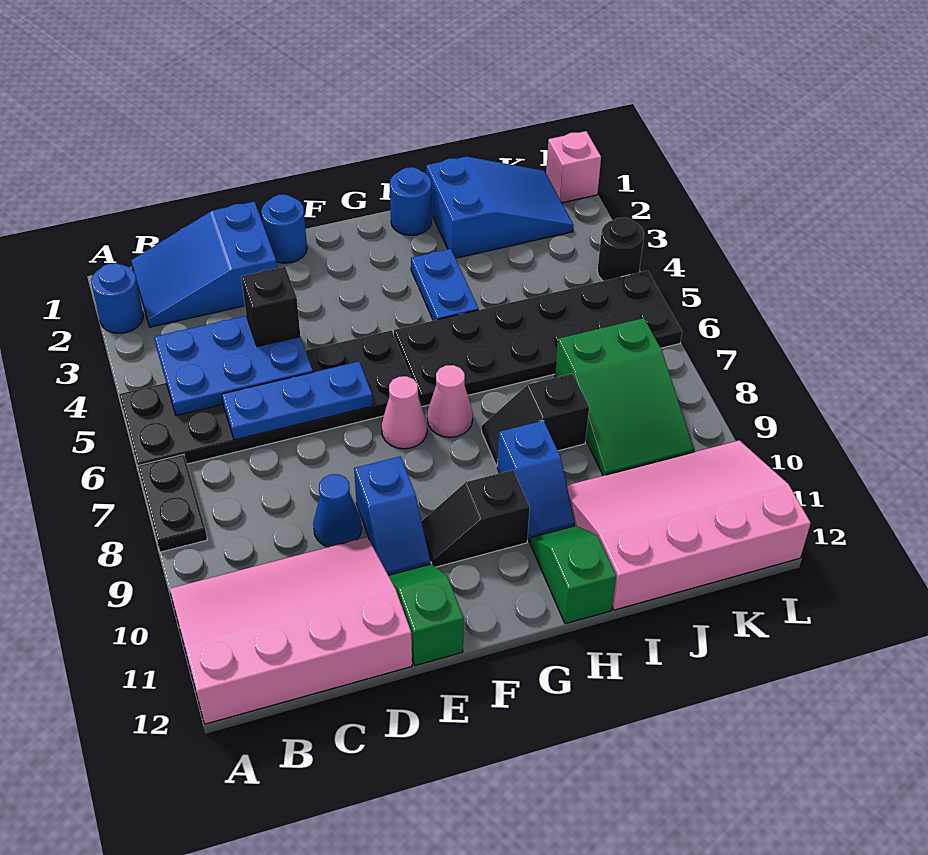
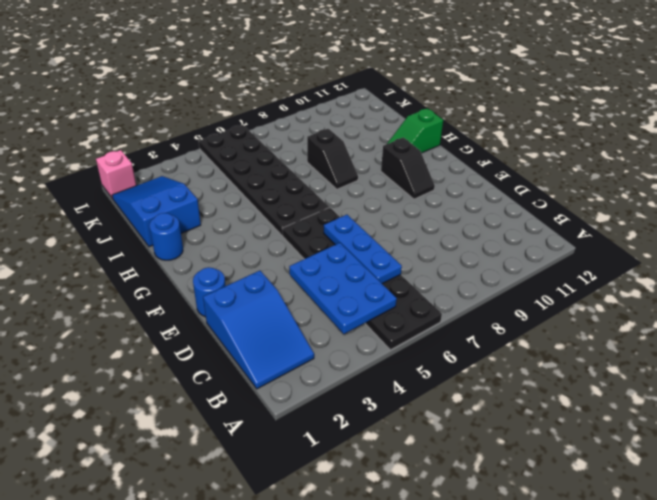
none -> blue round brick A2 level 1
none -> black plate A7:A8 level 1
none -> pink slope A10:D12 level 1 top 12

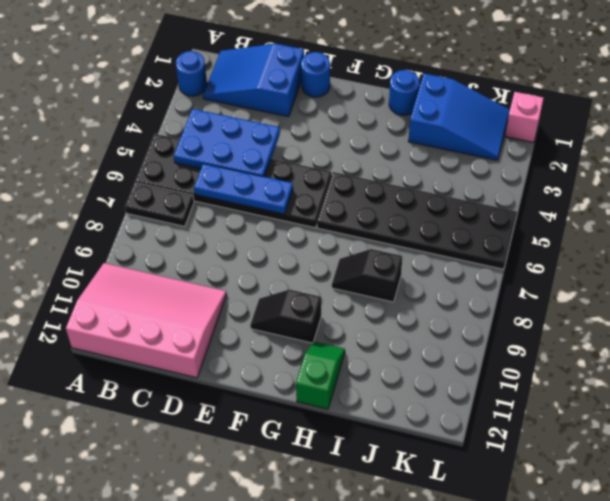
black plate A7:B7 level 1 -> black plate A7:A8 level 1
none -> blue cone D9 level 1
none -> blue slope E9:E10 level 1 top 9
none -> green slope E11:E12 level 1 top 12

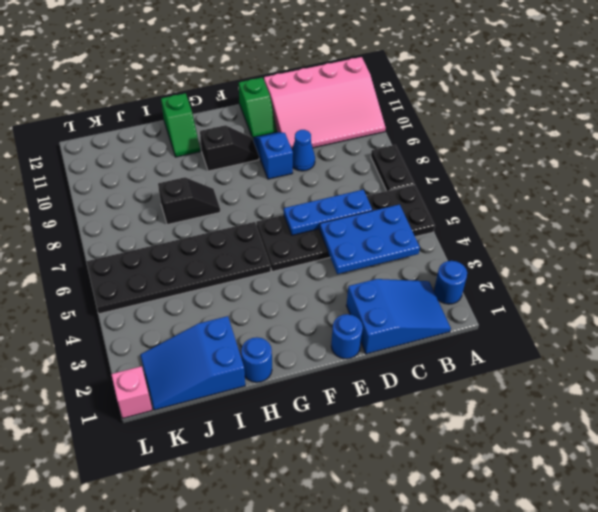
none -> pink cone F7 level 1
none -> pink cone G7 level 1
none -> blue plate H3:H4 level 1

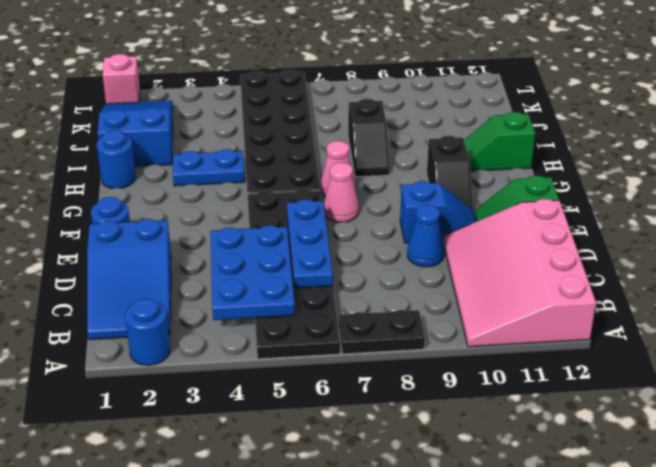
none -> blue slope H9:H10 level 1 top 9
none -> pink slope I10:L12 level 1 top 12
none -> green slope J7:K9 level 1 top 7

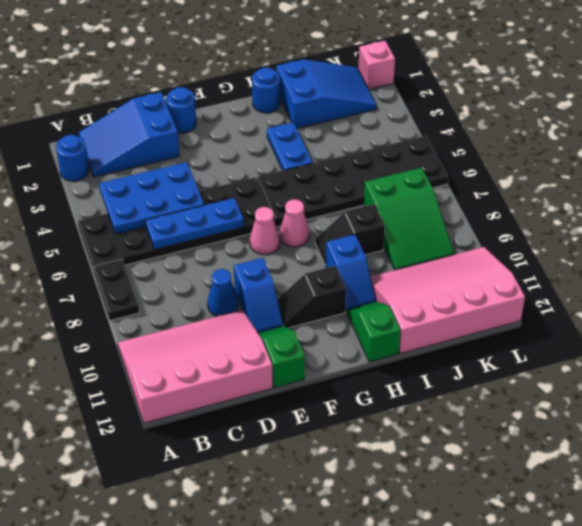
none -> black round brick L4 level 1
none -> black brick D4 level 3

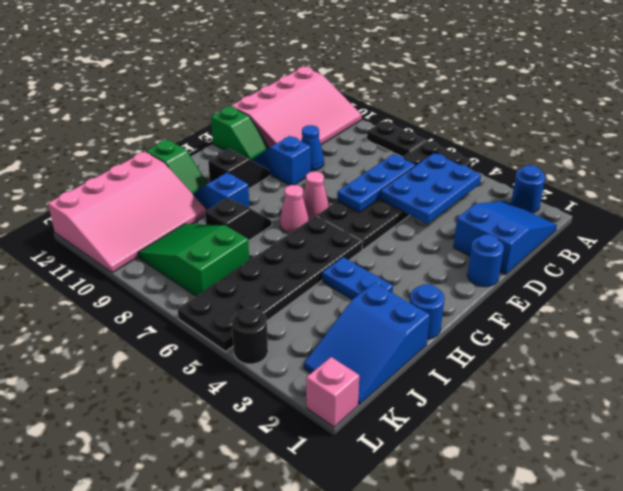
none -> black brick D4 level 3

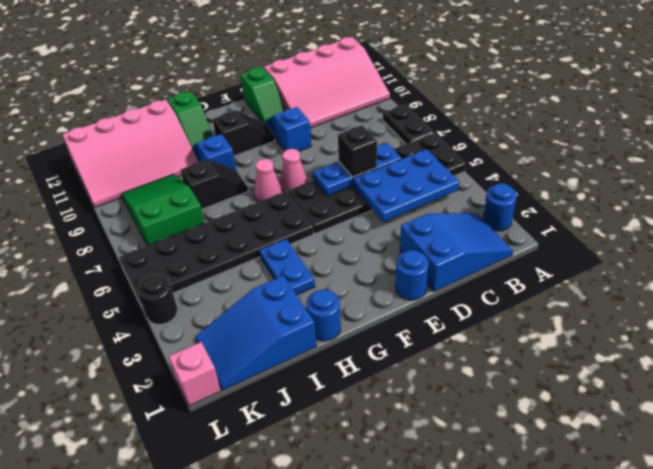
black brick D6 level 3 -> black brick D4 level 3
none -> blue cone D9 level 1

